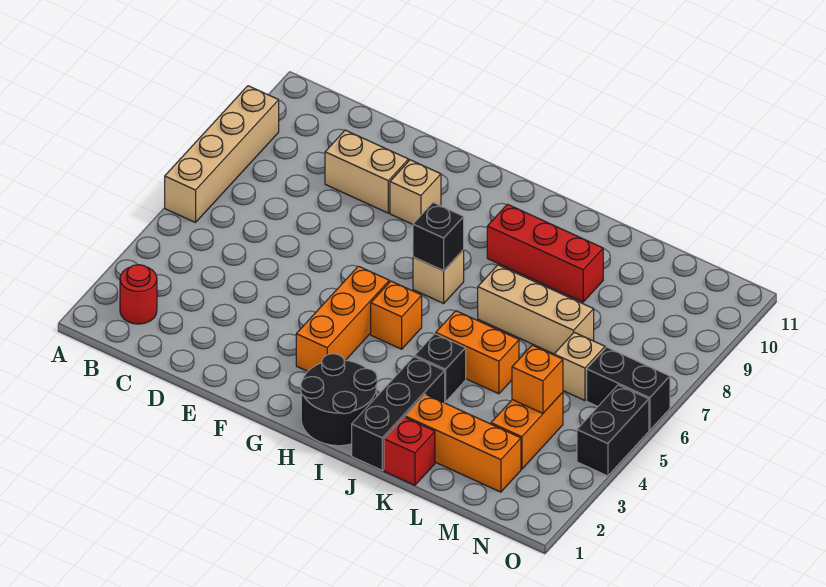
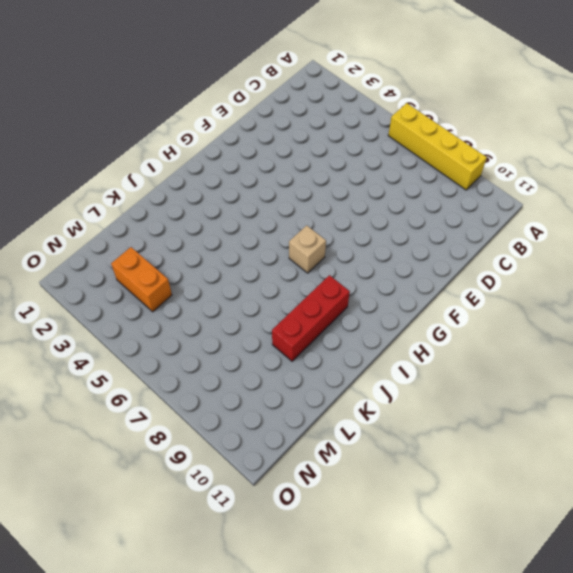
yellow brick A6:A9 level 1 -> tan brick A6:A9 level 1
none -> red round brick B2 level 1
none -> tan brick D9:E9 level 1
none -> tan brick F9 level 1

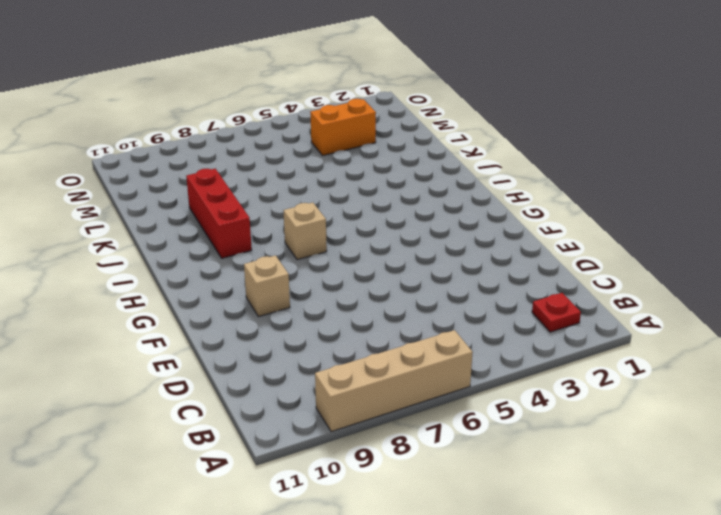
red plate B2 level 1 -> red round brick B2 level 1
none -> tan brick D9:E9 level 1
none -> orange brick G3:G5 level 1
none -> black round brick H1:I2 level 1

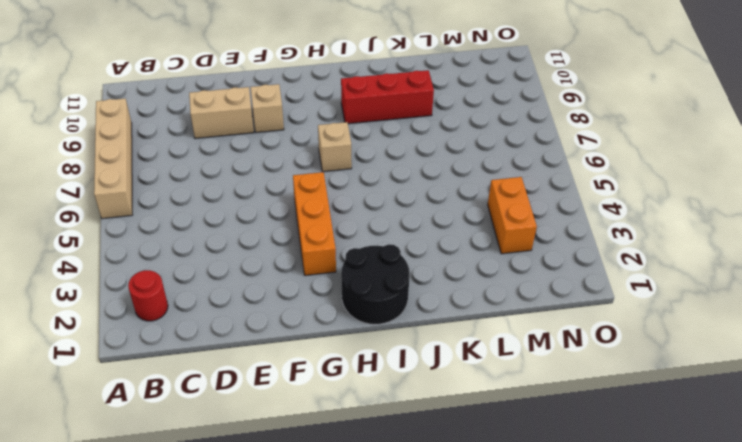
none -> orange brick H5 level 1
none -> black brick J1:J3 level 1
none -> black brick J4 level 1

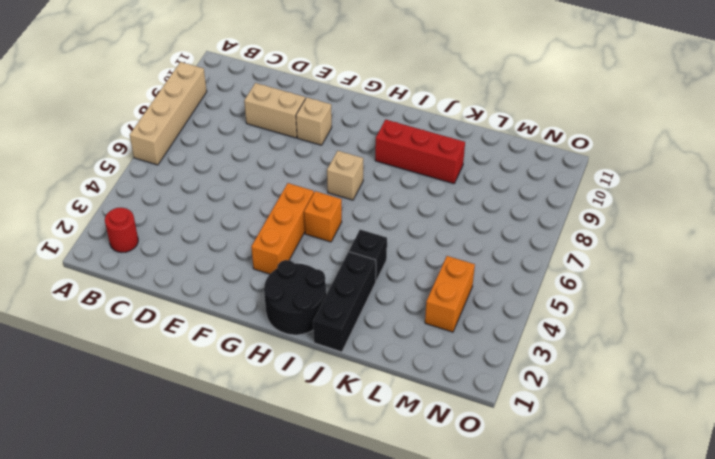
none -> orange brick J5:K5 level 1
none -> tan brick J7:L7 level 1
none -> red brick K1 level 1

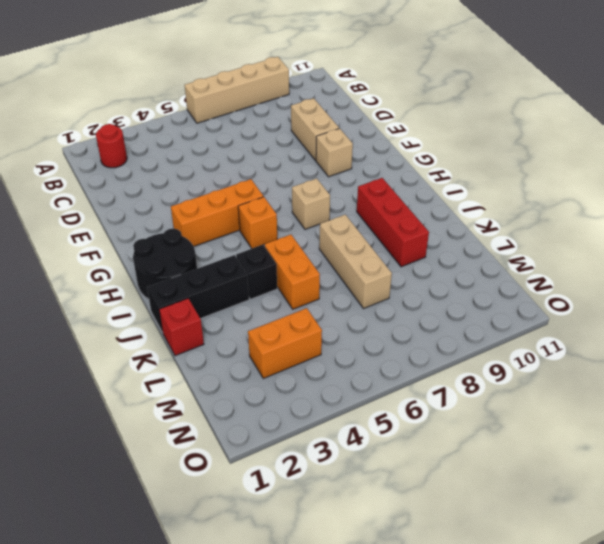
none -> orange brick K2:M2 level 1
none -> tan brick M6 level 1
none -> black brick N6:O6 level 1

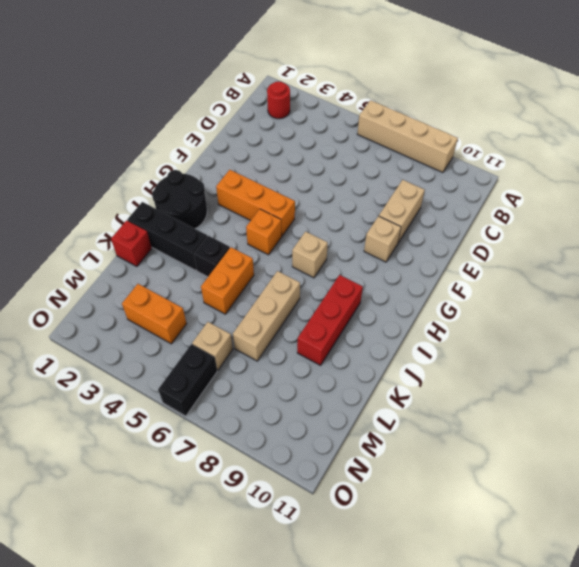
none -> orange brick K2:M2 level 1
none -> black brick O4:O5 level 1
none -> black brick H7 level 2

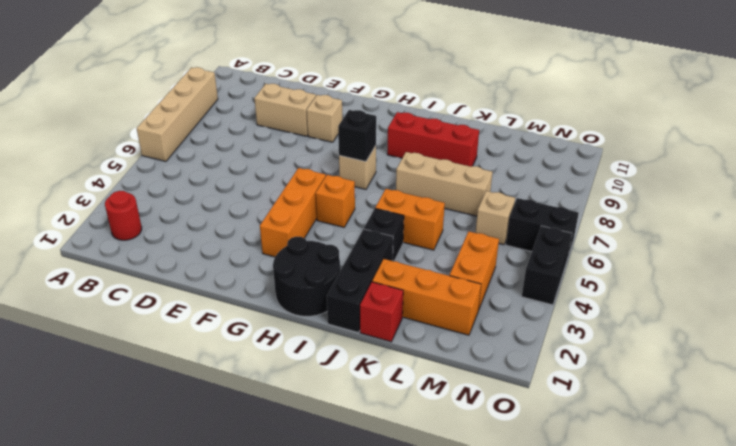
none -> orange brick M4 level 2

